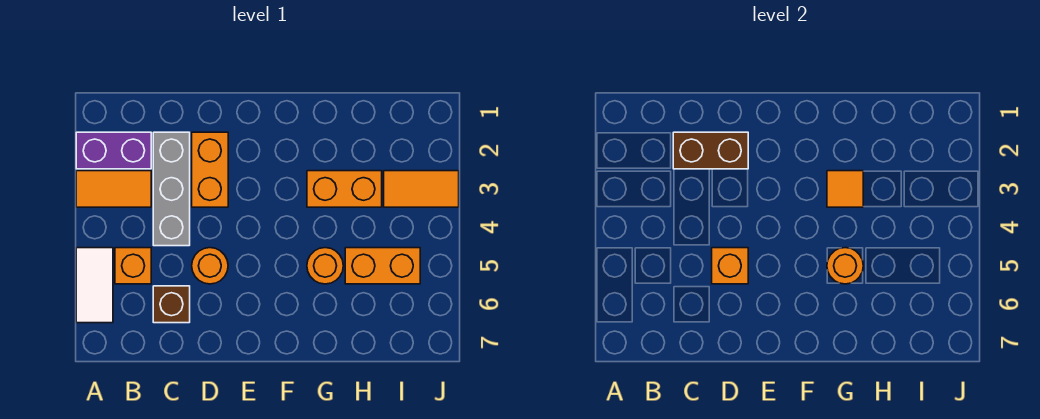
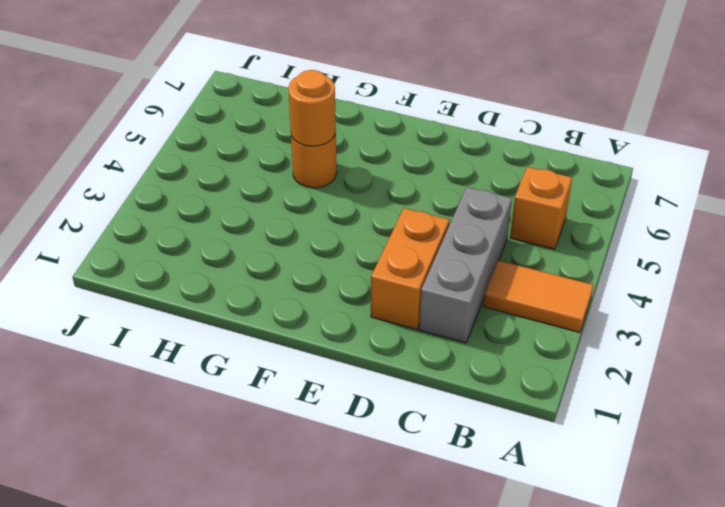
none -> purple brick A2:B2 level 1
none -> white tile A5:A6 level 1
none -> brown brick C6 level 1

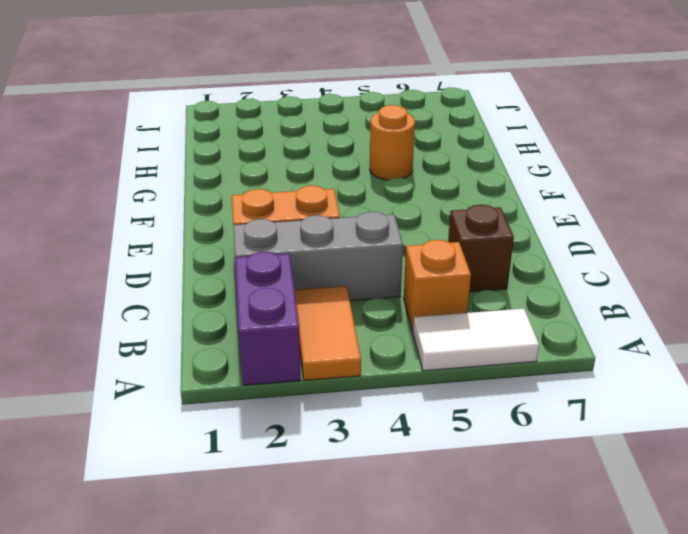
none -> orange round brick D5 level 1
none -> orange brick G3:H3 level 1
none -> orange brick H5:I5 level 1

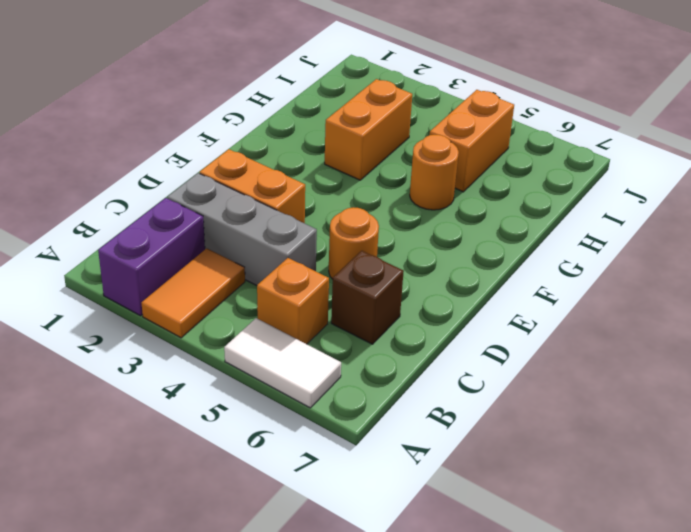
none -> orange tile I3:J3 level 1
none -> brown brick C2:D2 level 2
none -> orange brick D5 level 2

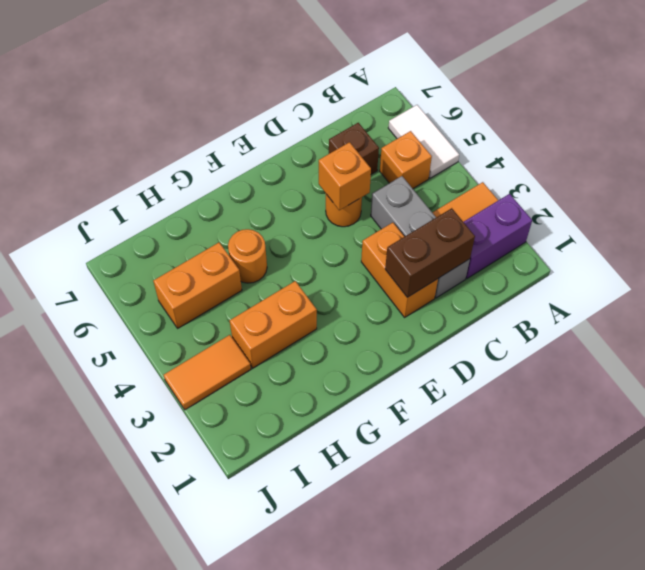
none -> orange tile G3 level 2
none -> orange round brick G5 level 2

